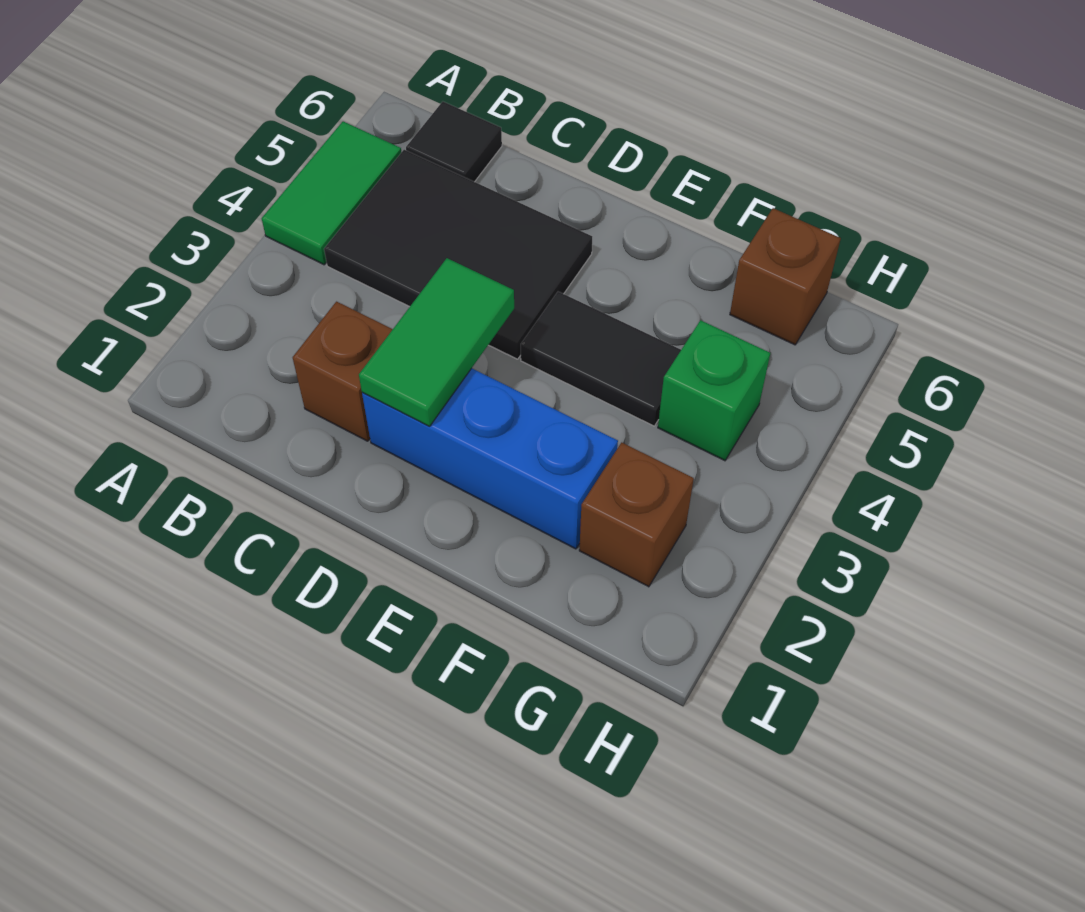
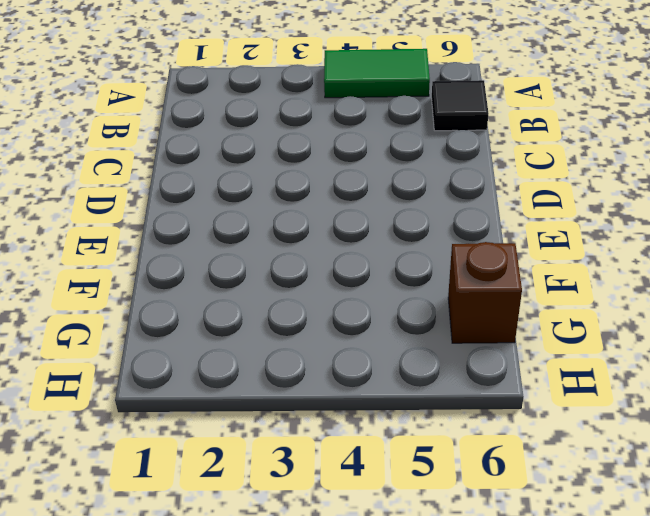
none -> black tile B4:D5 level 1
none -> brown brick C2 level 1

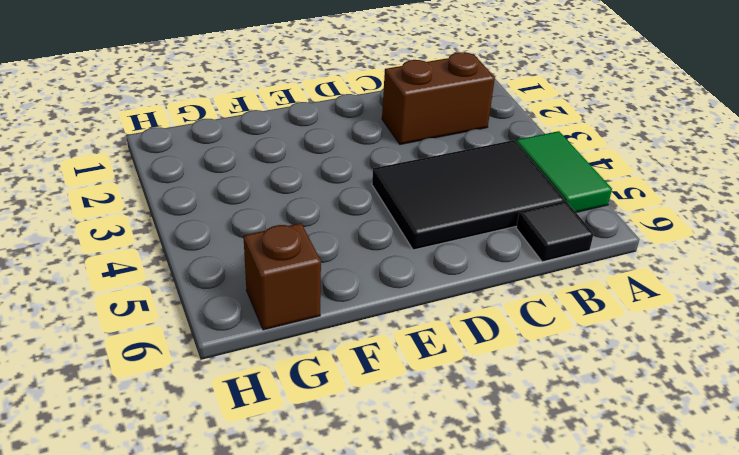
brown brick B2:C2 level 1 -> brown brick C2 level 1
none -> blue brick D2:F2 level 1
none -> black tile E4:F4 level 1

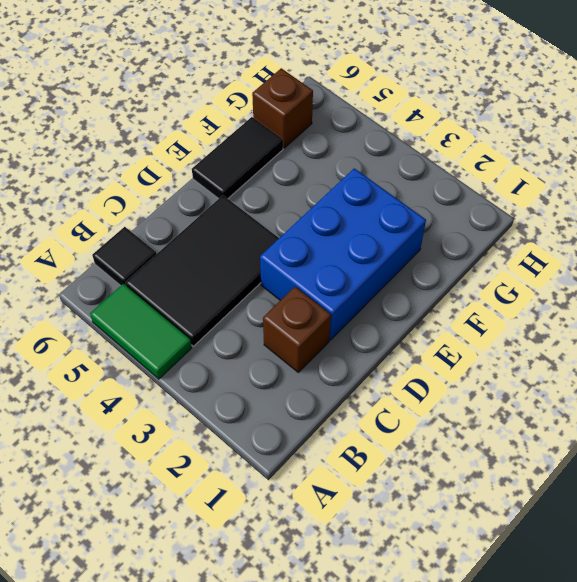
blue brick D2:F3 level 1 -> blue brick D2:F2 level 1
black tile E6:F6 level 1 -> black tile E4:F4 level 1
none -> brown brick G2 level 1
none -> green brick G4 level 1

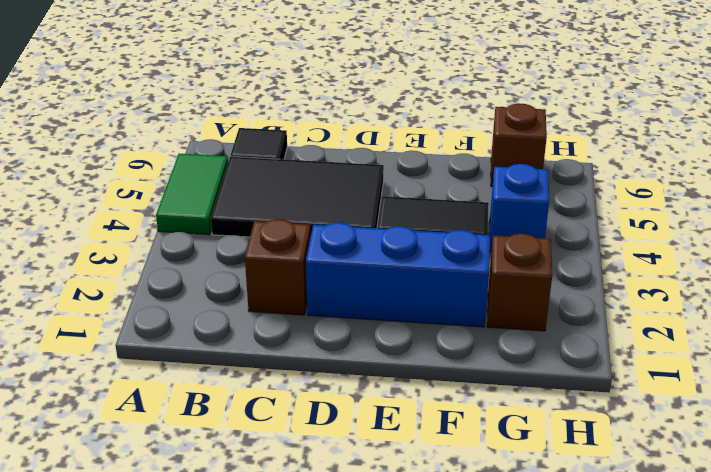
blue brick G4 level 1 -> green brick G4 level 1
none -> green tile D2:D3 level 2

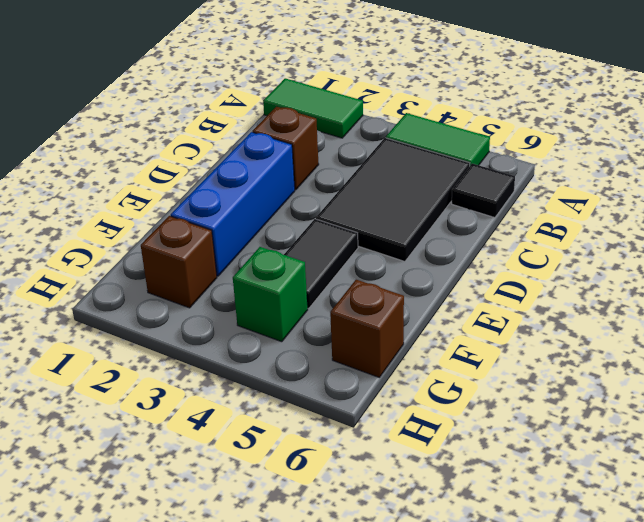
green tile A1:A2 level 1 -> green tile D2:D3 level 2

